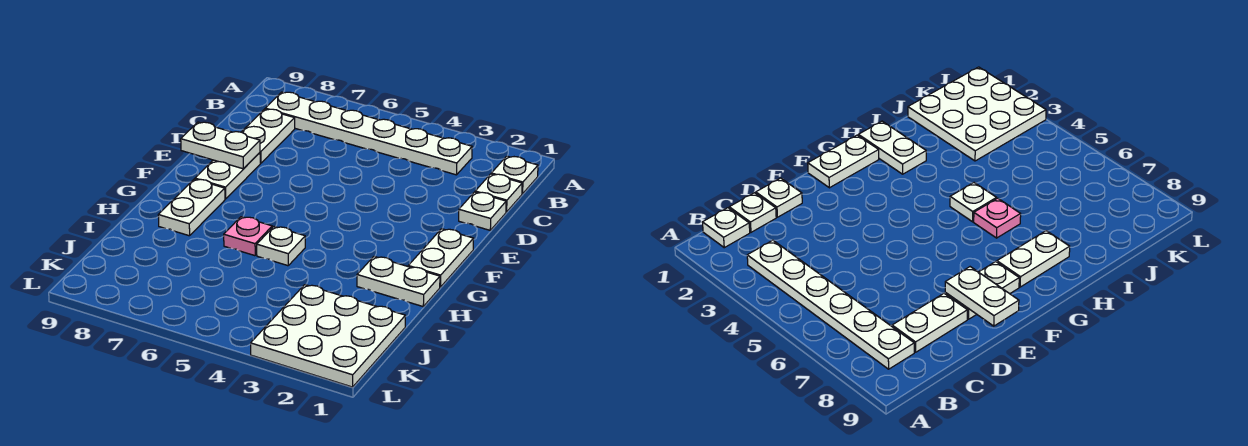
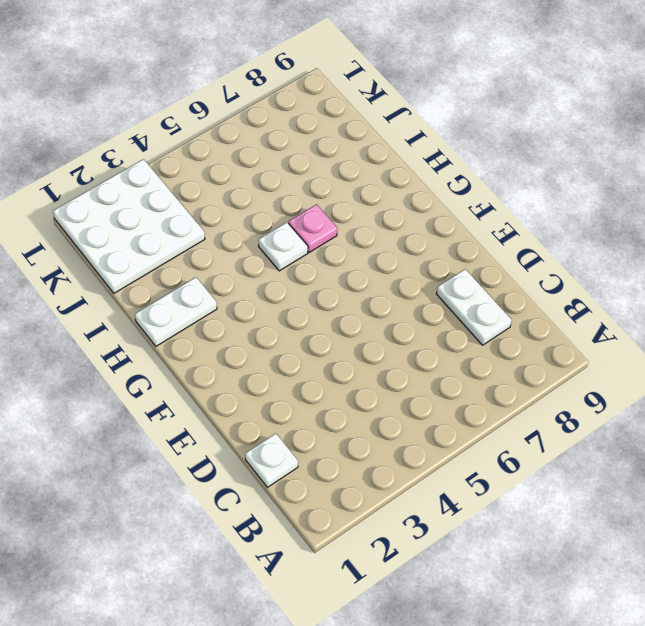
none -> white plate B1 level 1
none -> white plate B3:B8 level 1
none -> white plate D1 level 1

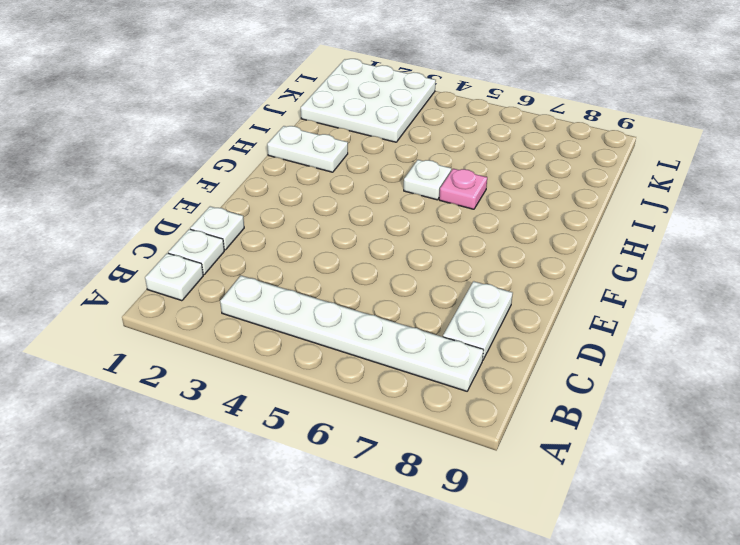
none -> white plate E8:F8 level 1
none -> white plate F1:G1 level 1
none -> white plate G8:H8 level 1

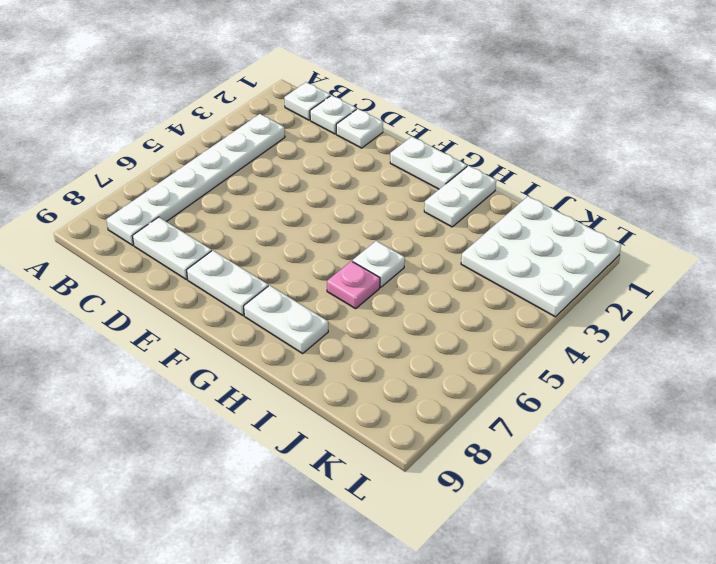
none -> white plate E8:E9 level 2

